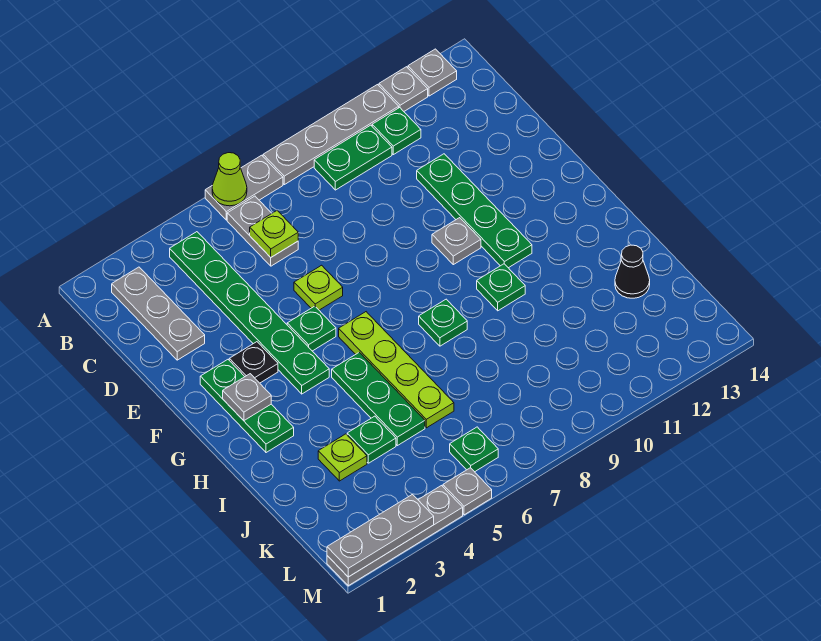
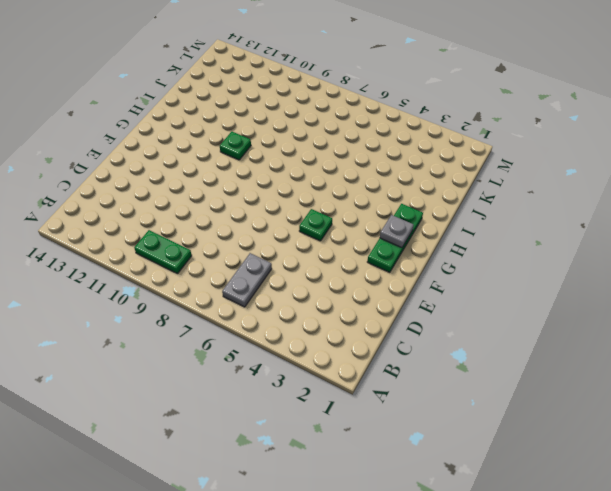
none -> grey plate A6:A7 level 1
none -> grey plate A8:A11 level 1
none -> grey plate A12 level 1

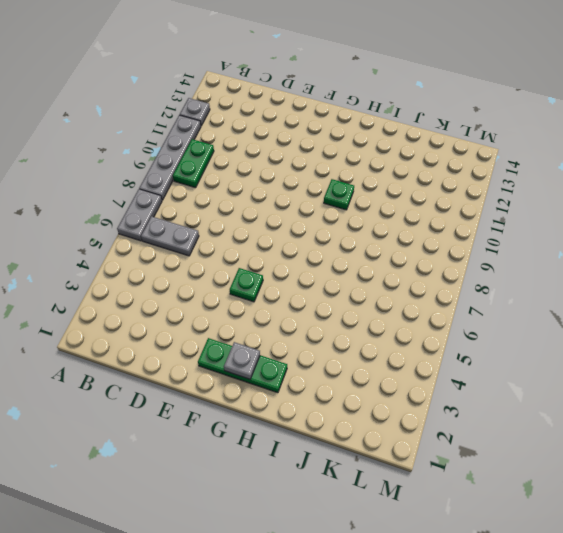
none -> grey plate A13 level 1
none -> grey plate B2:D2 level 1
none -> green plate B4:G4 level 1

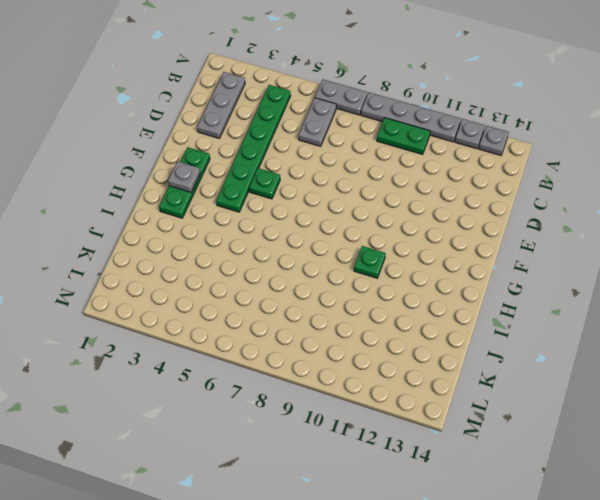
none -> green plate B11 level 1
none -> green plate D11:G11 level 1
none -> lime plate E6 level 1

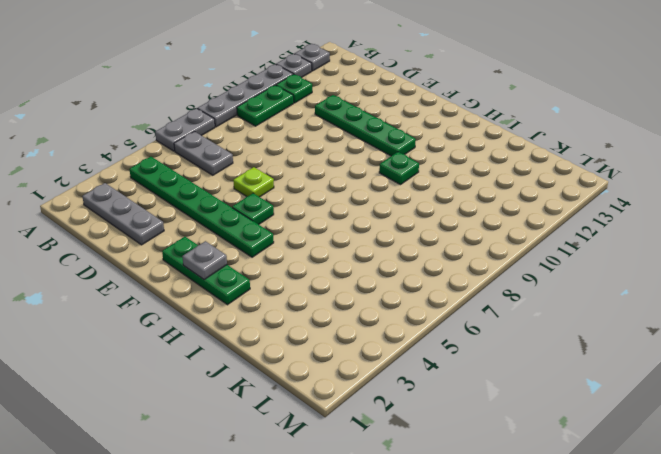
none -> black plate F3 level 1
none -> grey plate F10 level 1
none -> lime plate G6:J6 level 1

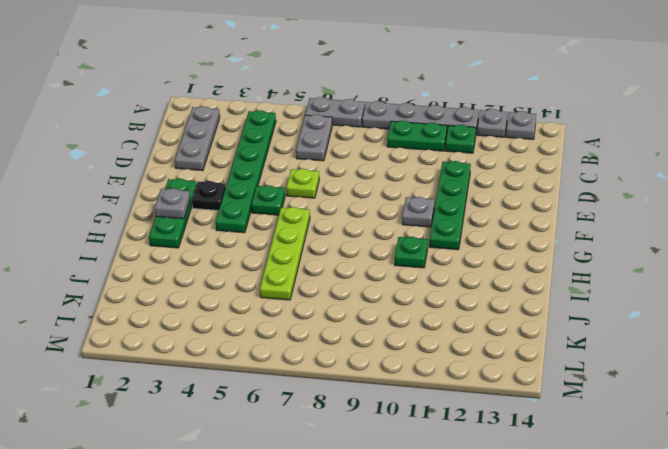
none -> green plate H5:J5 level 1
none -> green plate H8 level 1
none -> lime plate J3 level 1

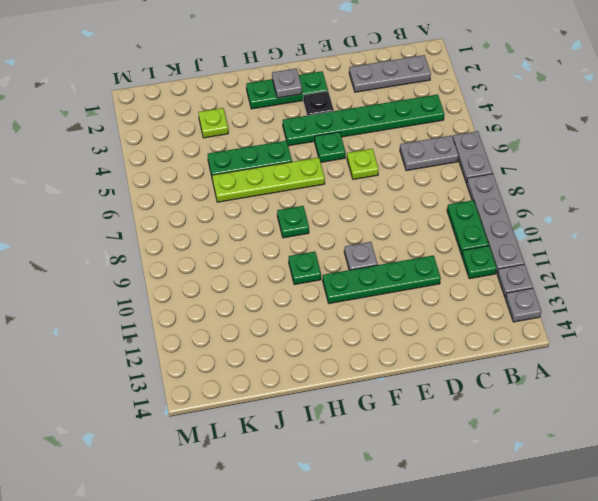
none -> green plate J4 level 1
none -> black cone J13 level 1
none -> green plate L6 level 1

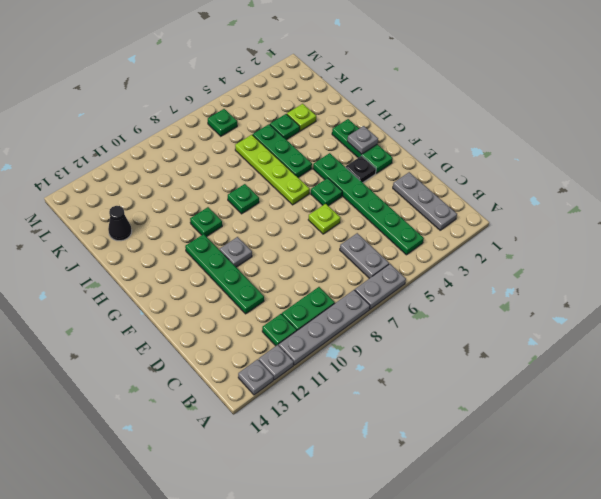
none -> grey plate M1:M4 level 1
none -> grey plate M5 level 1
none -> lime cone A6 level 2

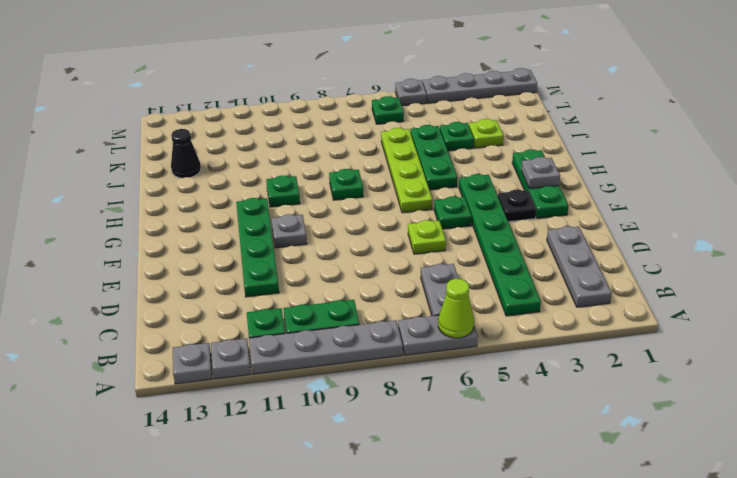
none -> lime plate C6 level 2
none -> grey plate M1:M3 level 2

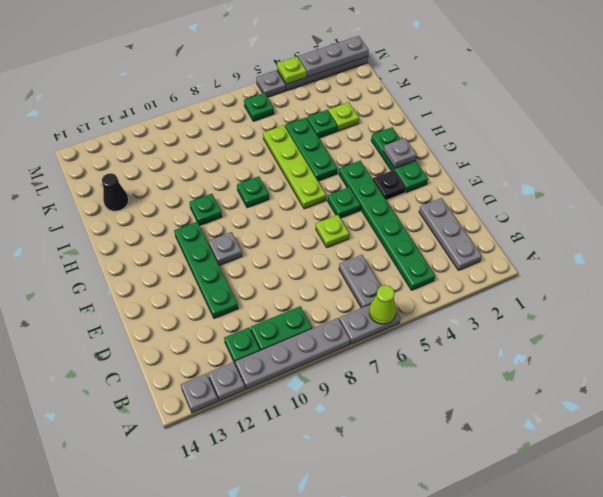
lime plate M4 level 2 -> lime plate C6 level 2

